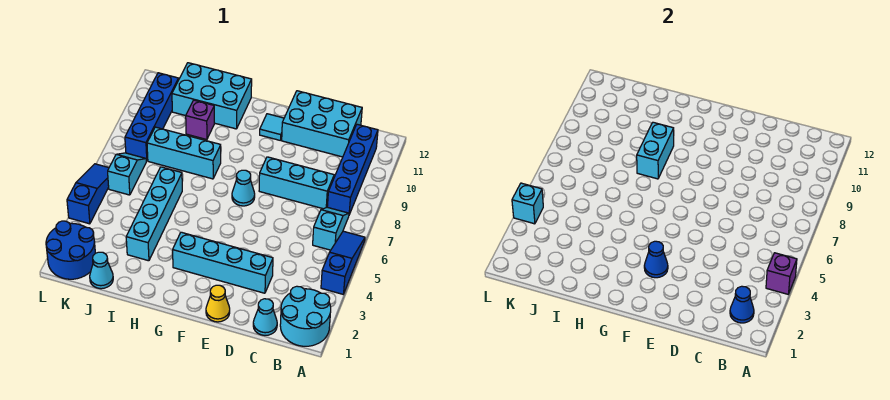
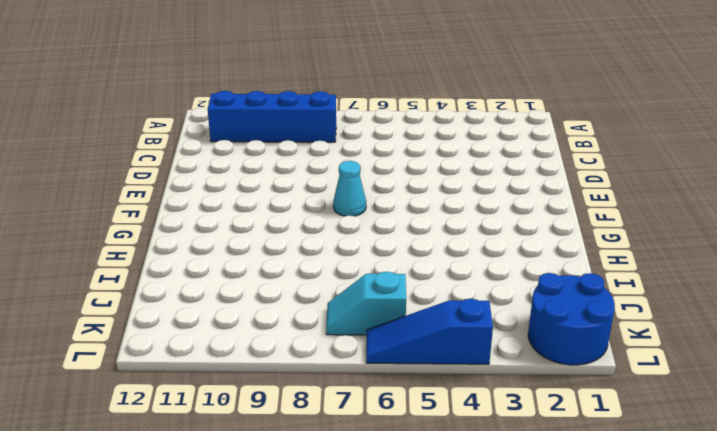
none -> cyan round brick A1:B2 level 1
none -> blue slope A4:A6 level 1 top 4
none -> cyan slope B6:B7 level 1 top 6

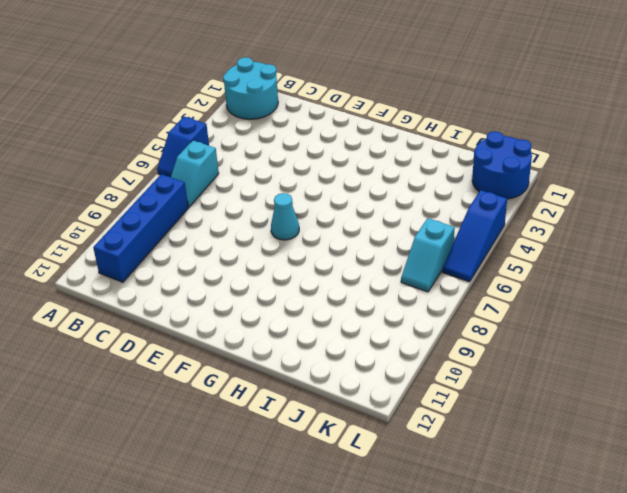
blue slope A5:A6 level 1 top 5 -> blue slope A4:A6 level 1 top 4
none -> cyan cone C1 level 1
none -> cyan brick C8:E8 level 1
none -> cyan brick C11:E12 level 1

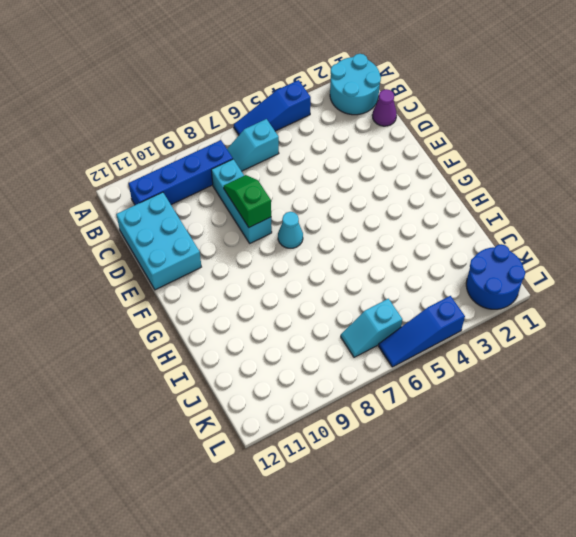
purple cone C1 level 1 -> cyan cone C1 level 1
green slope D8:E8 level 2 top E -> none
none -> cyan brick D3:G3 level 1
none -> yellow cone E1 level 1
none -> cyan tile F11 level 1

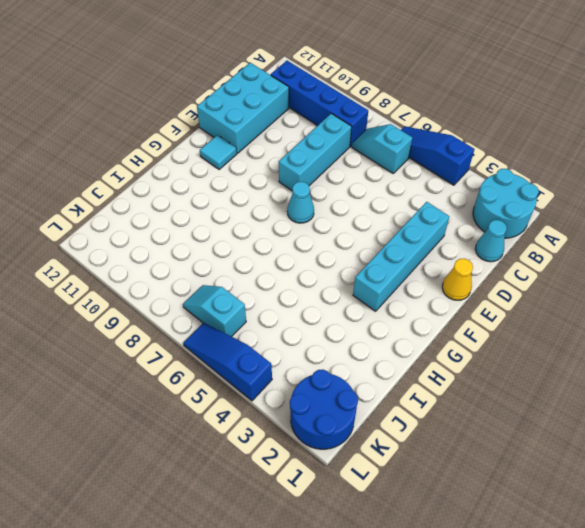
none -> cyan brick H8:J8 level 1
none -> cyan brick H11:J12 level 1
none -> cyan brick I3:I6 level 1

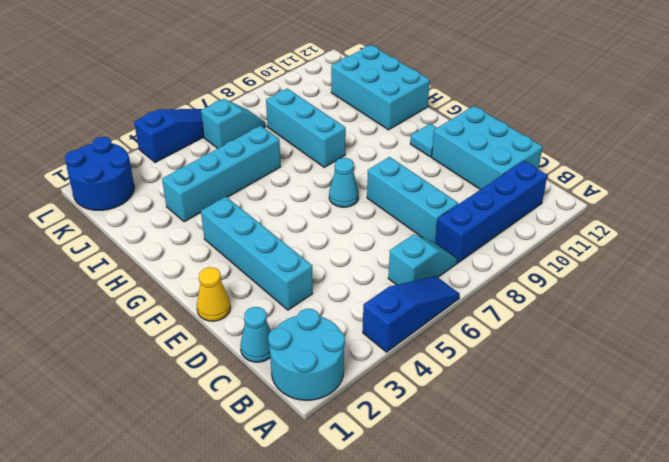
none -> purple brick I10 level 1
none -> cyan cone J1 level 1
none -> blue brick K8:K11 level 1

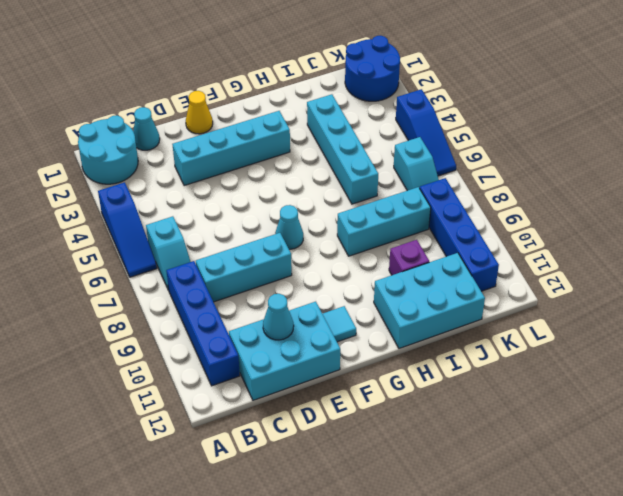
cyan cone D11 level 2 -> cyan cone J1 level 1
none -> purple brick A4 level 2
none -> blue cone B2 level 2
none -> blue cone F3 level 2

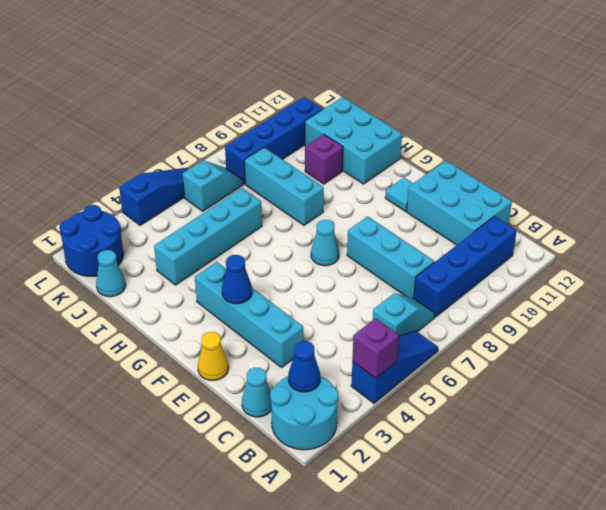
none -> cyan brick H8:H9 level 2
none -> cyan brick L4 level 2

